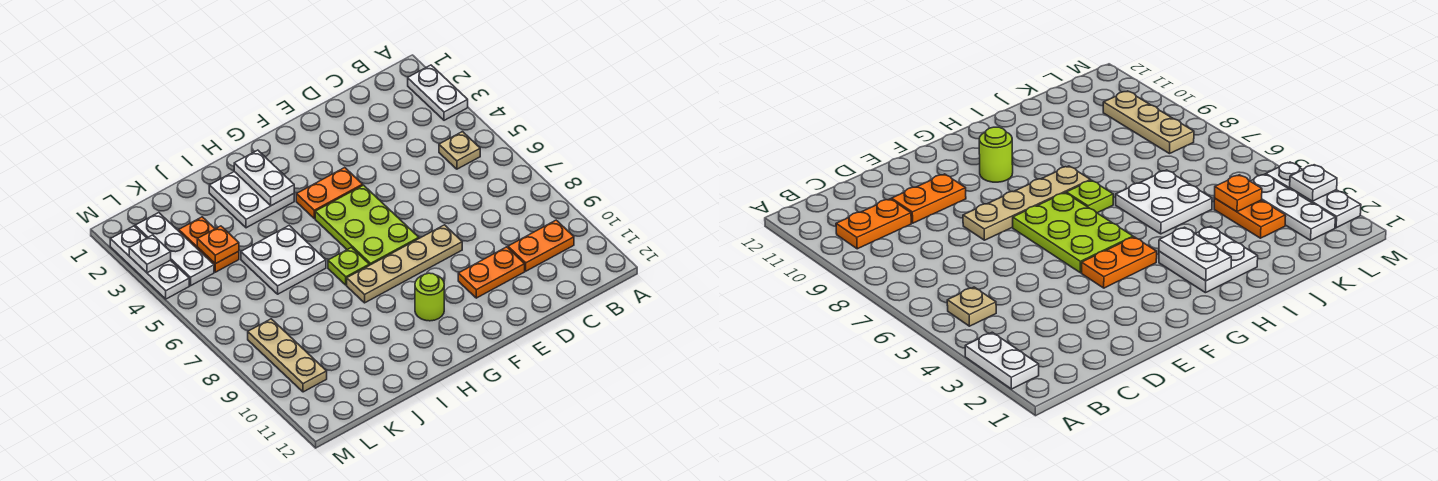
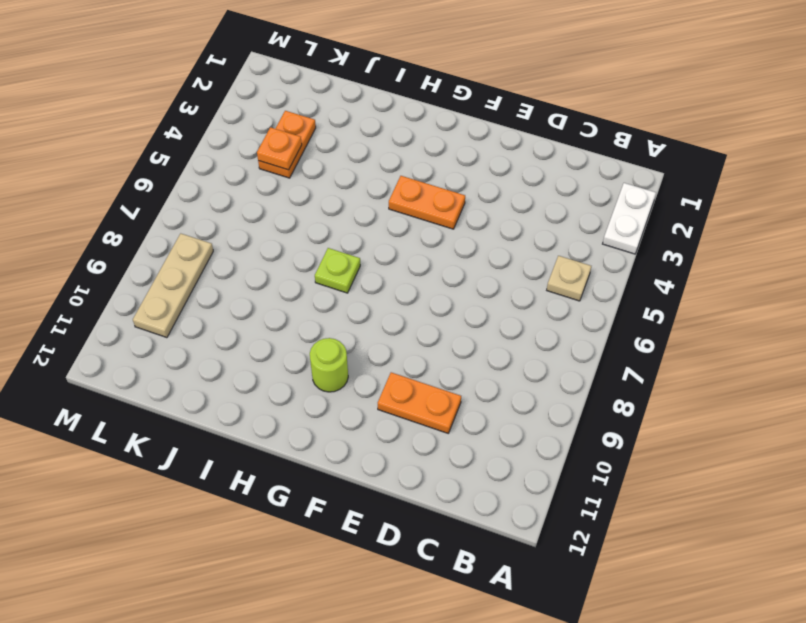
none -> orange plate B10:C10 level 1
none -> tan plate E8:H8 level 1
none -> lime plate F5:G7 level 1

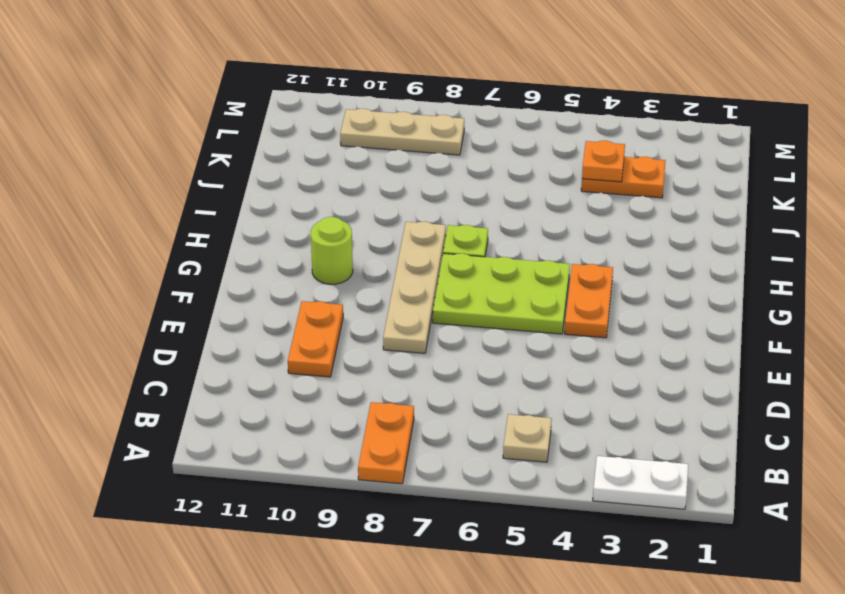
orange plate A8:B8 level 1 -> orange plate B10:C10 level 1
none -> white plate H2:I3 level 1
none -> white plate I5:J6 level 1
none -> white plate L2:L4 level 1

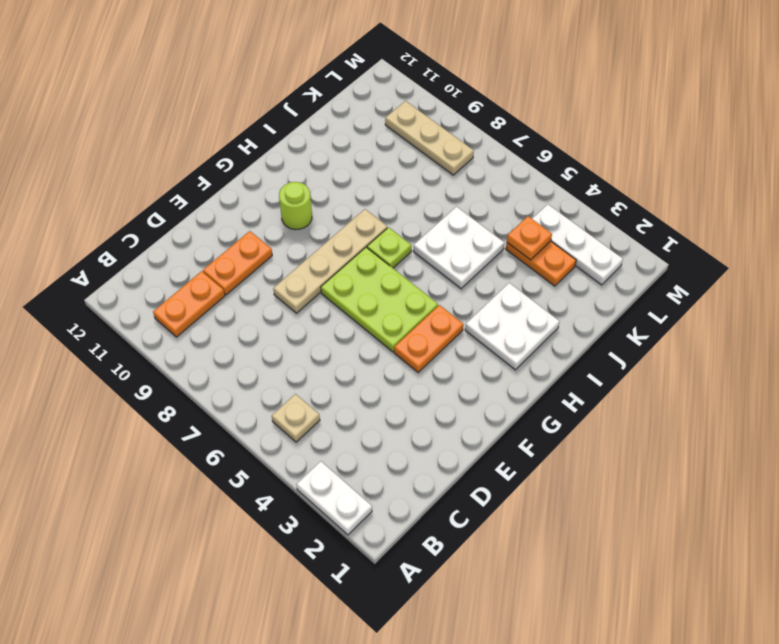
none -> white plate M2:M4 level 1
none -> white plate H2:H3 level 2
none -> white plate M3 level 2

